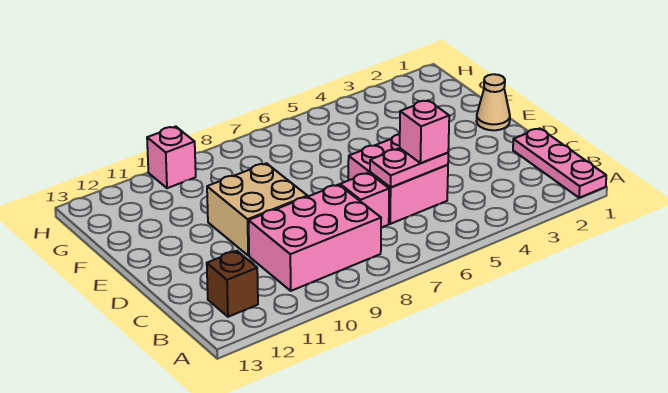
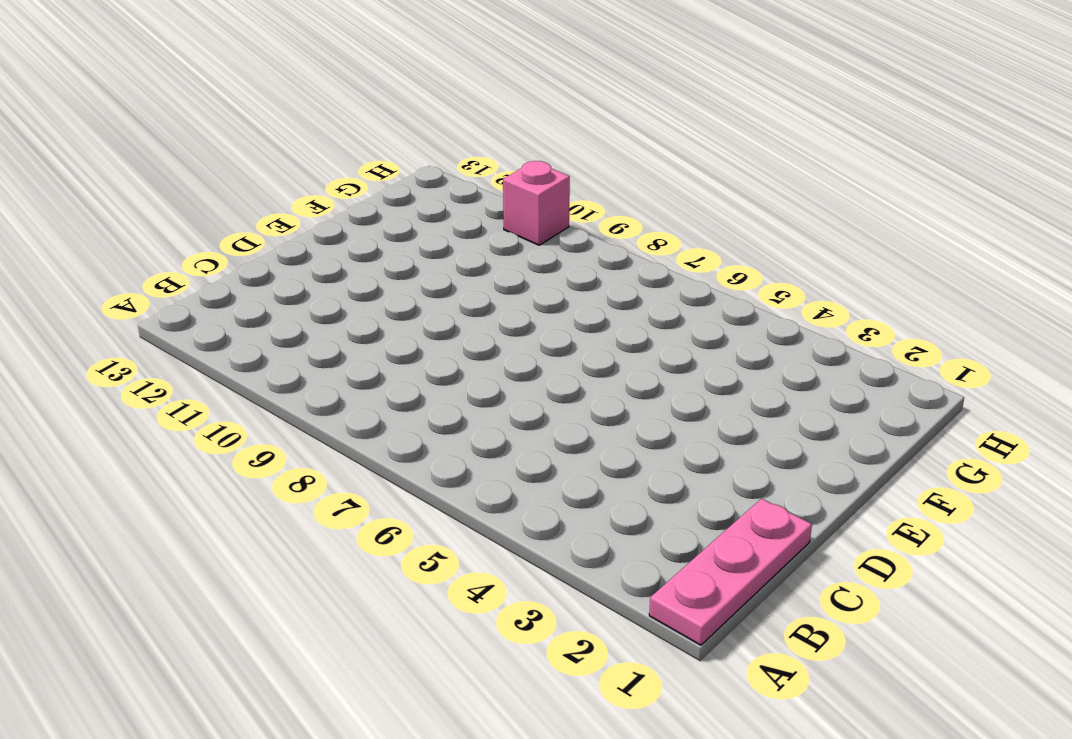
none -> pink brick B8:C10 level 1
none -> brown brick B12 level 1

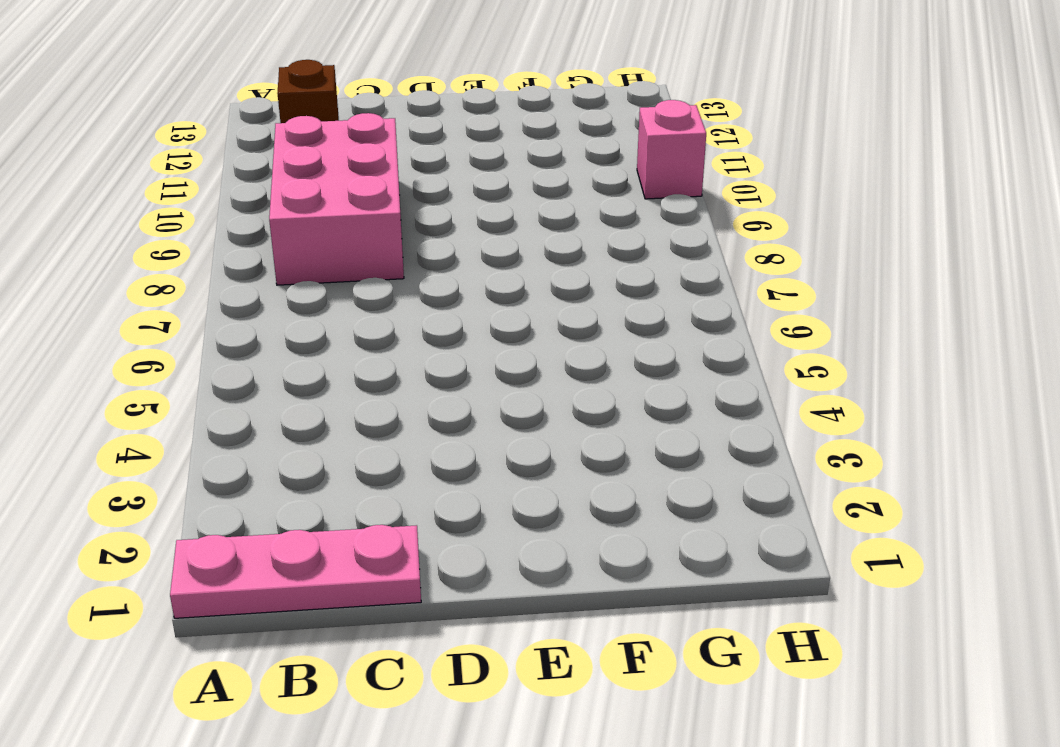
none -> pink brick C5:D6 level 1
none -> pink brick C7 level 1

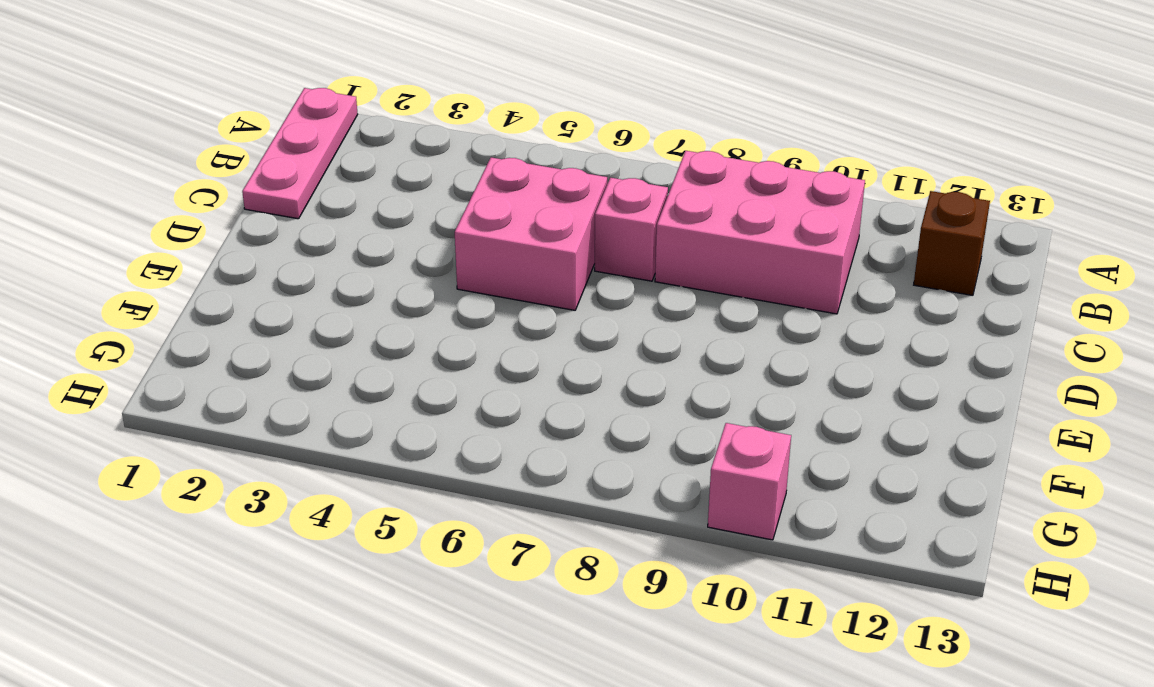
none -> tan brick D9:E10 level 1
none -> tan cone E1 level 1

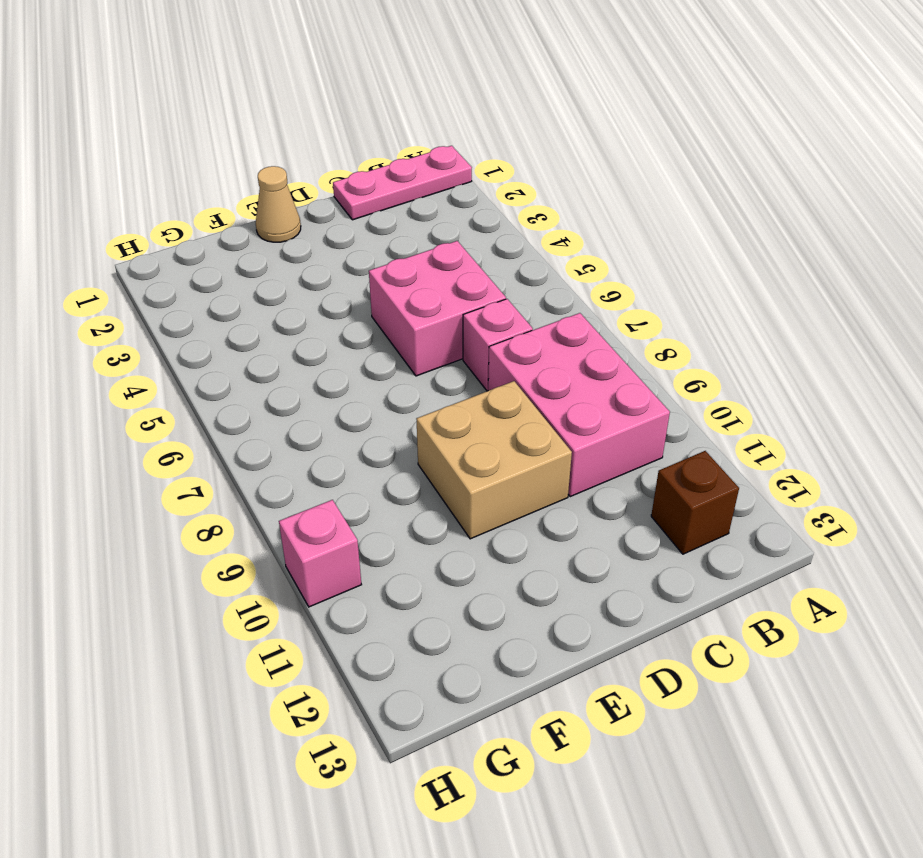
none -> pink plate C5:C6 level 2
none -> pink brick C5 level 3

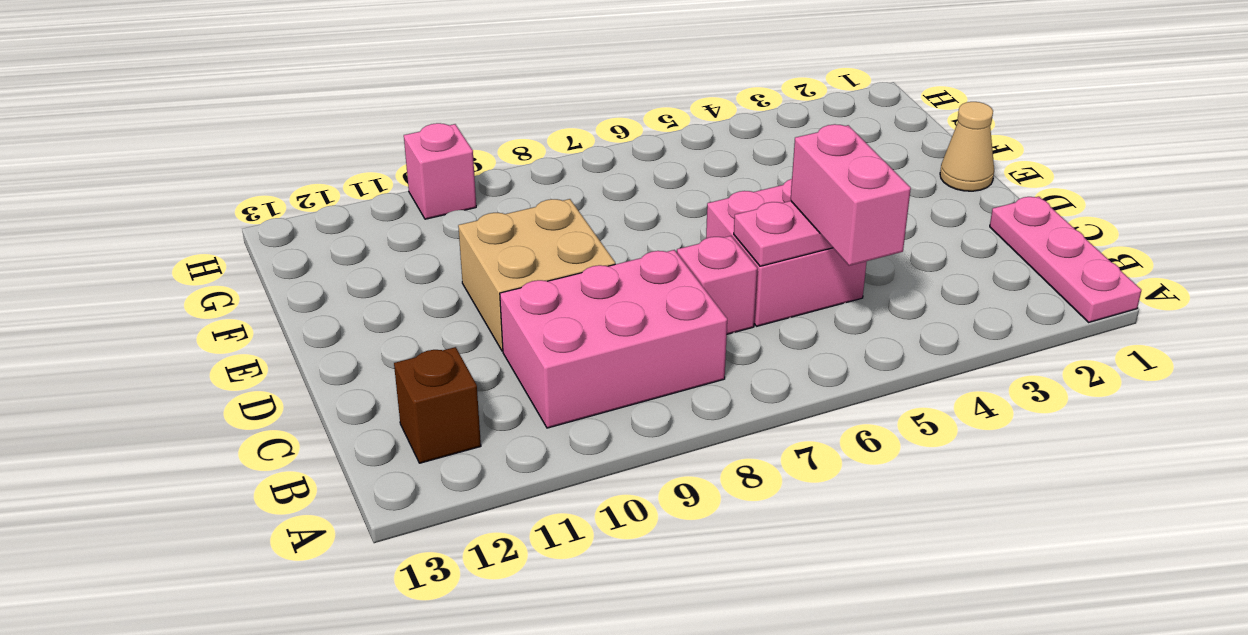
pink brick B5:C5 level 3 -> pink brick C5 level 3

